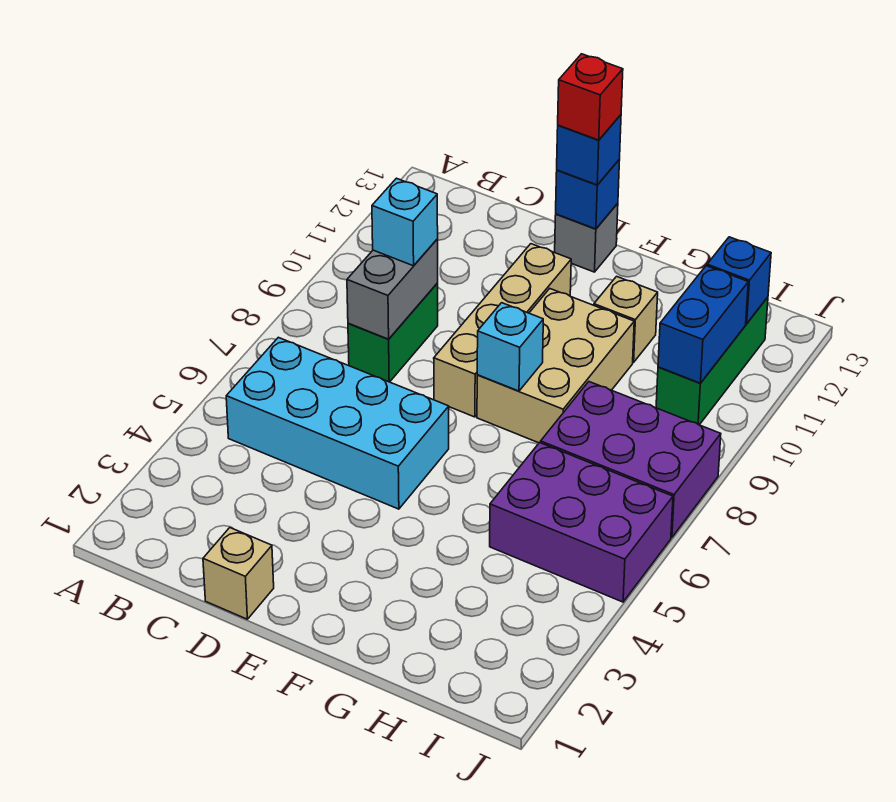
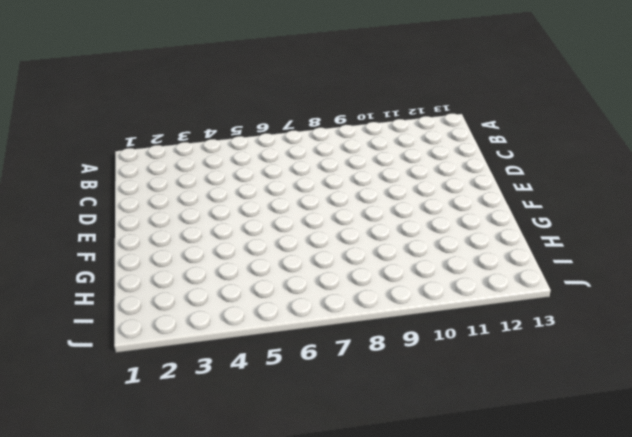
none -> cyan brick B5:E6 level 1
none -> green brick C8:C9 level 1
none -> tan brick D1 level 1

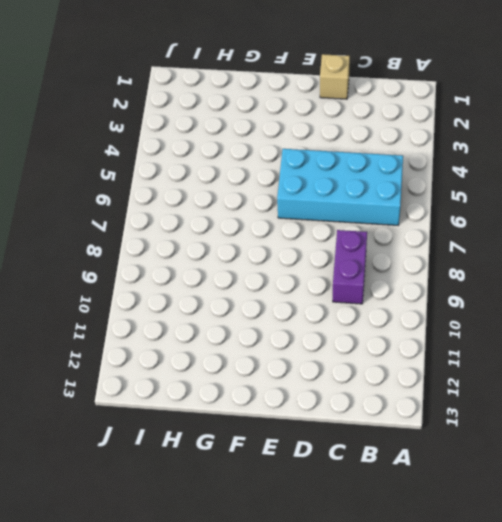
purple brick C8:C9 level 1 -> green brick C8:C9 level 1
none -> tan brick E8:E11 level 1
none -> grey brick E13 level 1
none -> tan brick F8:G10 level 1

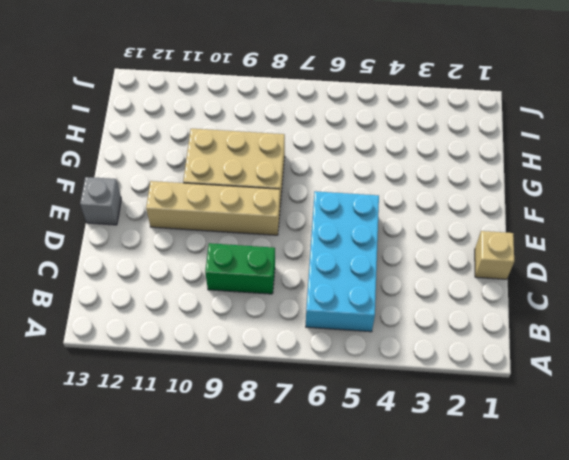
none -> tan brick G11 level 1
none -> purple brick H5:J6 level 1
none -> purple brick H7:J8 level 1

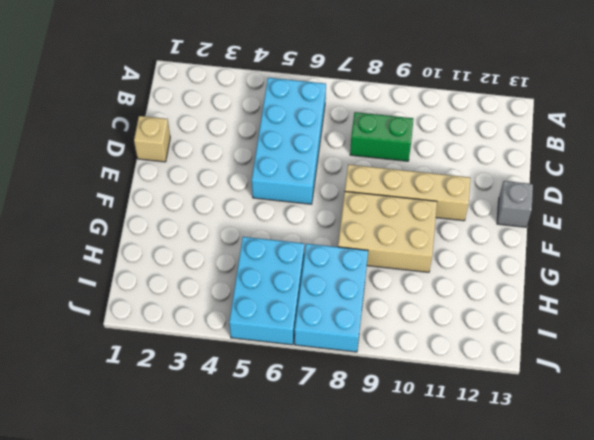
cyan brick H5:J6 level 1 -> purple brick H5:J6 level 1
cyan brick H7:J8 level 1 -> purple brick H7:J8 level 1
none -> tan brick G11 level 1
none -> green brick I10:I12 level 1
none -> grey brick C8:C9 level 2

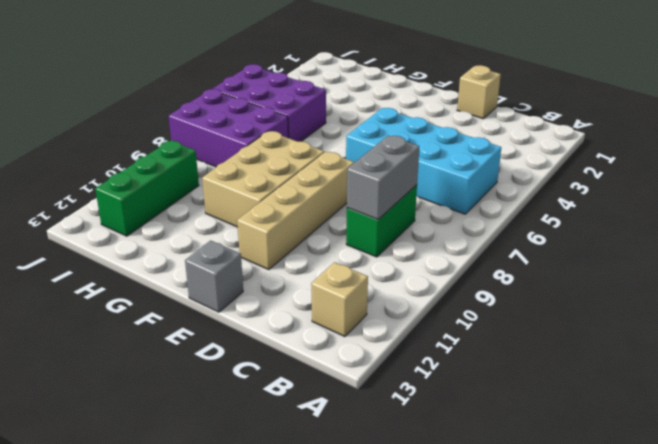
tan brick B12 level 1 -> tan brick G11 level 1
none -> blue brick E13 level 2
none -> cyan brick F8 level 2
none -> blue brick I10:I11 level 2

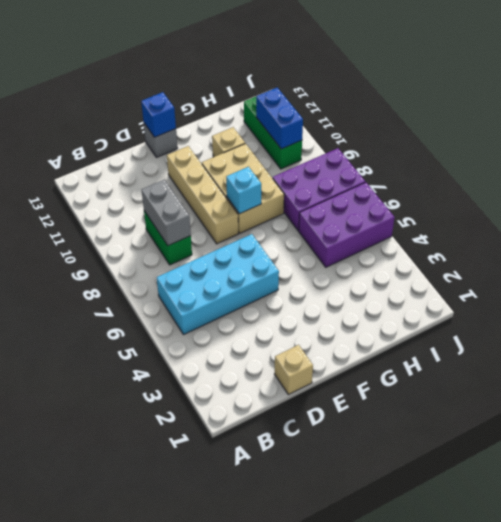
none -> blue brick I12 level 2
none -> cyan brick C9 level 3
none -> blue brick E13 level 3

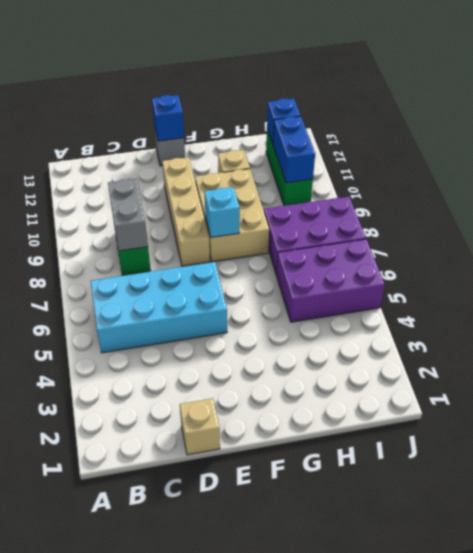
none -> cyan brick C9 level 3
none -> blue brick E13 level 3
none -> red brick E13 level 4

